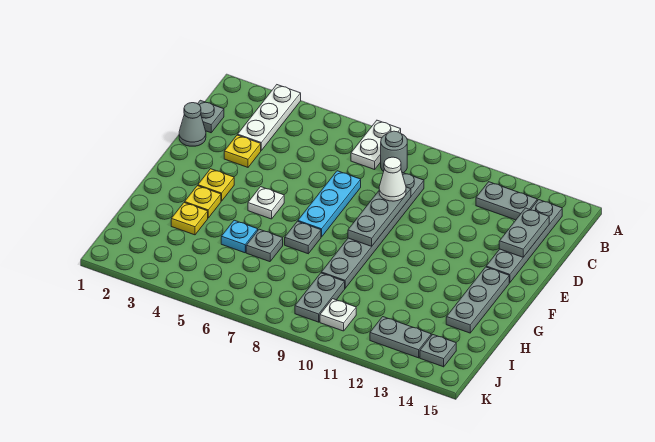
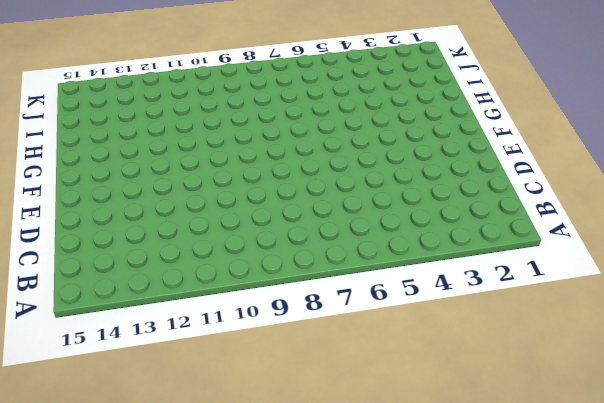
none -> white plate A3:C3 level 1
none -> white plate A7:B7 level 1
none -> grey round brick B8 level 1

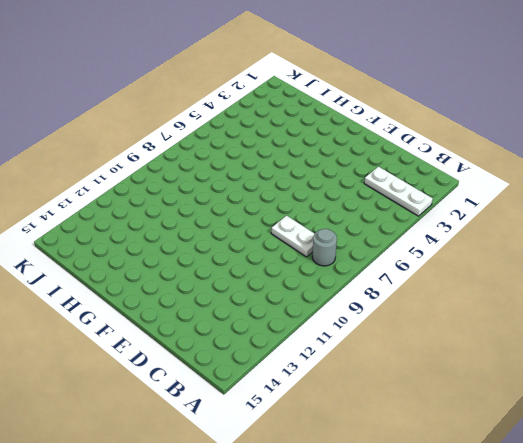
white plate C8:D8 level 1 -> white plate A7:B7 level 1
none -> grey plate B12:B13 level 1
none -> grey plate B14:E14 level 1
none -> grey plate C1 level 1

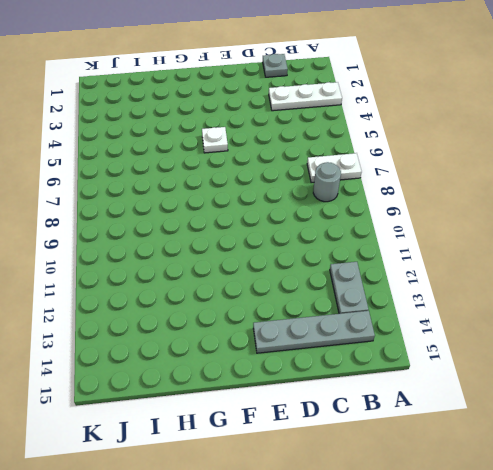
none -> grey plate C9:H9 level 1
none -> grey cone D1 level 1
none -> yellow plate D3 level 1

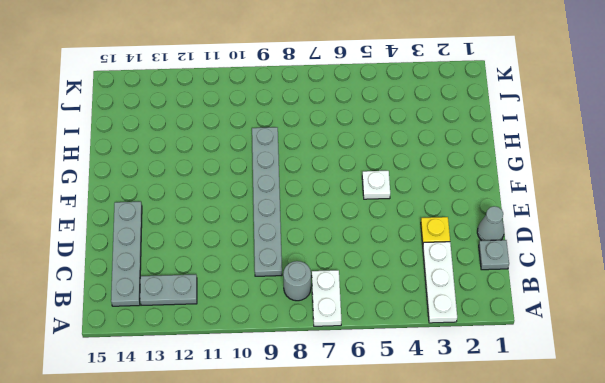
none -> cyan plate D7:F7 level 1
none -> yellow plate F3 level 1
none -> grey plate F14:H14 level 1

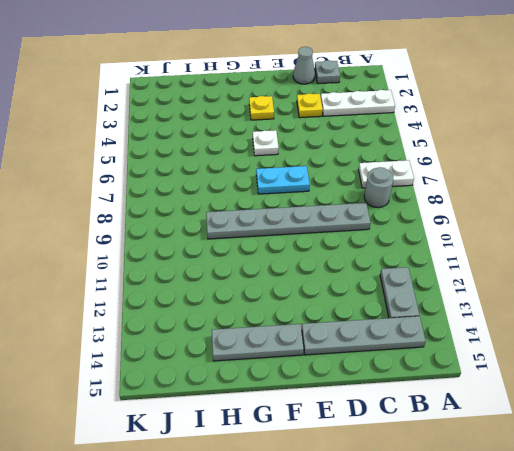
cyan plate E7:F7 level 1 -> cyan plate D7:F7 level 1
none -> yellow plate G3 level 1
none -> grey plate G7 level 1
none -> yellow plate H3 level 1

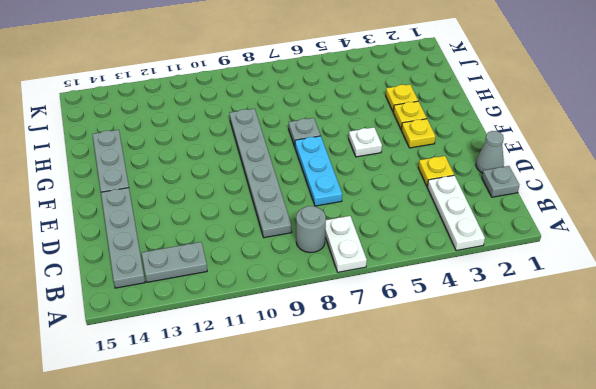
none -> cyan plate H5 level 1
none -> grey plate H6 level 1
none -> grey plate I9:J9 level 1

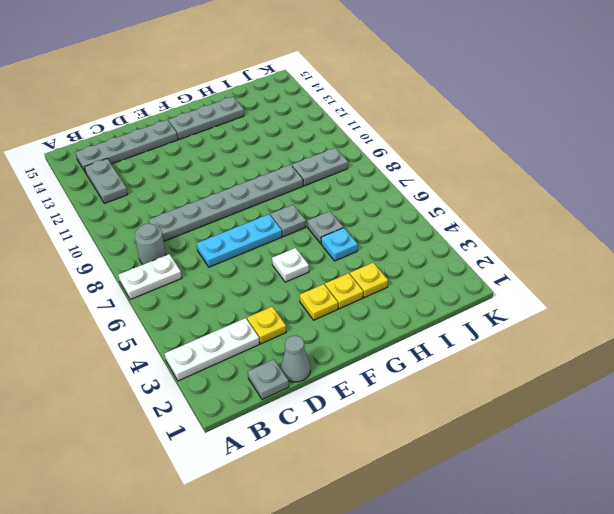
none -> white plate J10 level 1
none -> grey plate J12:J13 level 1
none -> grey plate J14 level 1

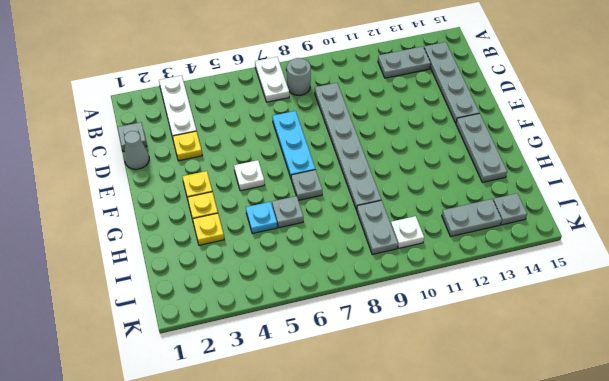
none -> grey plate C14:D14 level 2
none -> grey plate D9:F9 level 2
none -> white cone D9 level 3

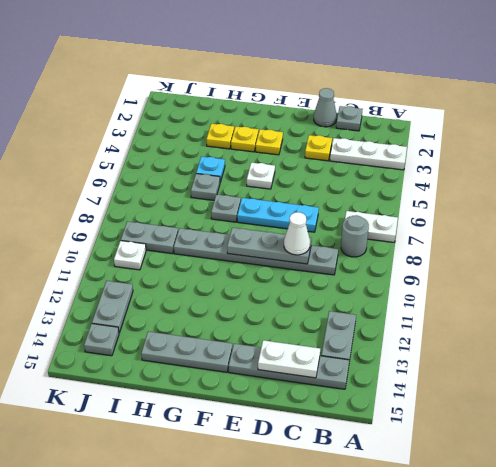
white plate C14:D14 level 2 -> grey plate C14:D14 level 2

